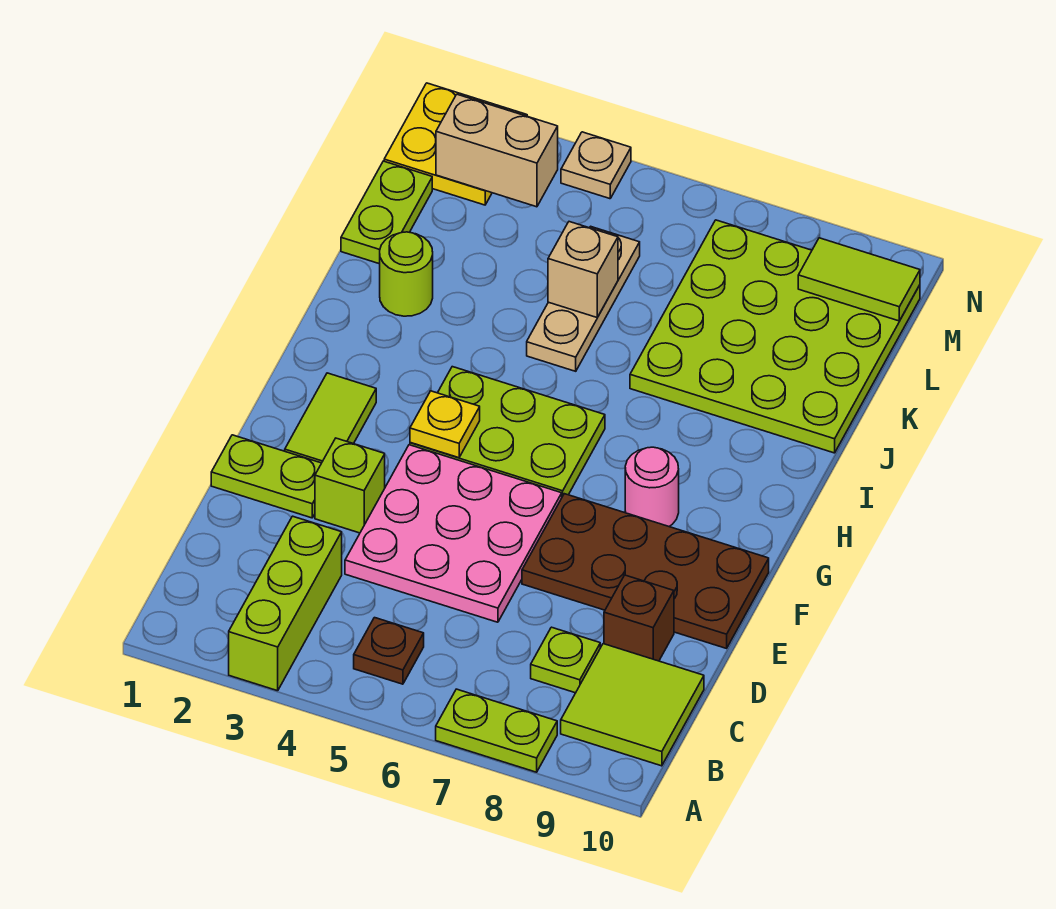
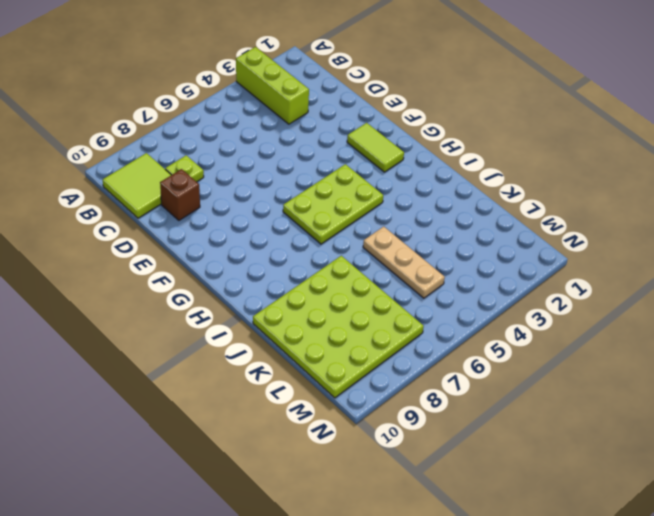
none -> lime plate A7:A8 level 1
none -> brown plate B5 level 1
none -> pink plate D4:F6 level 1

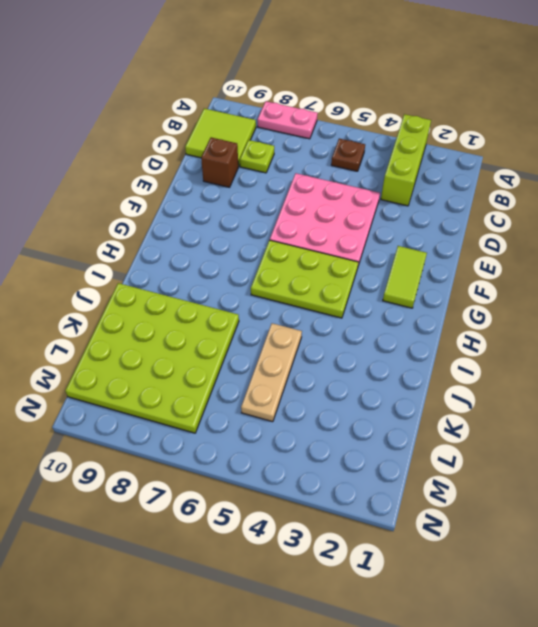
pink plate A7:A8 level 1 -> lime plate A7:A8 level 1
none -> lime plate E1:E2 level 1
none -> lime brick E3 level 1
none -> brown plate E7:F10 level 1

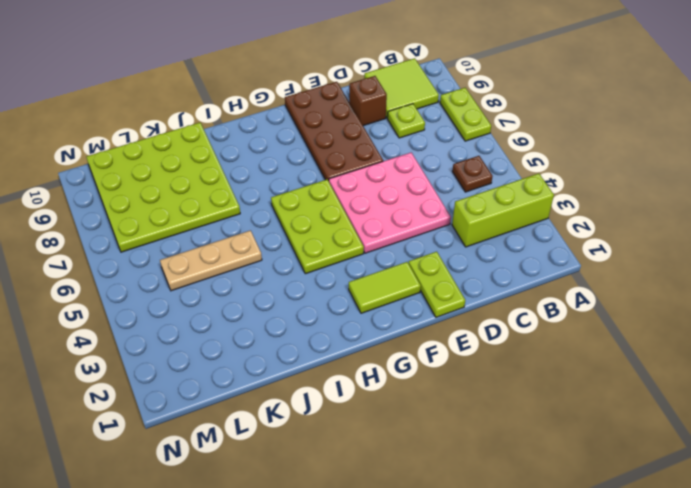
none -> lime brick E3 level 1
none -> pink round brick G8 level 1
none -> lime round brick J2 level 1

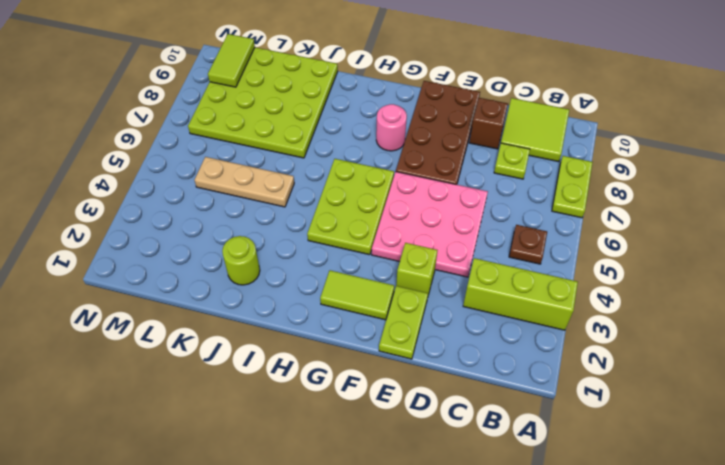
none -> lime plate K1:L1 level 1
none -> yellow plate M1:N2 level 1
none -> tan plate N4 level 1

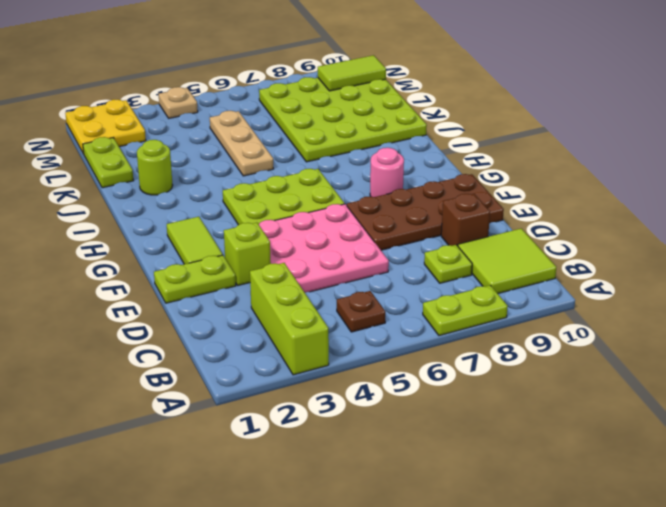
none -> yellow plate G4 level 2
none -> tan brick K5 level 2
none -> tan brick M2:M3 level 2

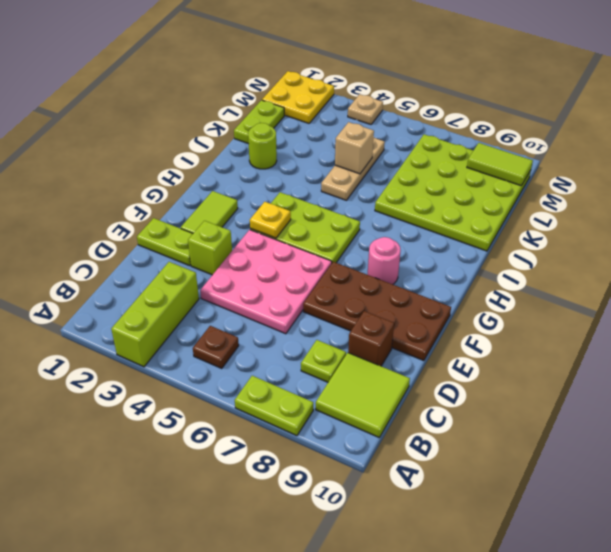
none -> tan brick M2:M3 level 2

